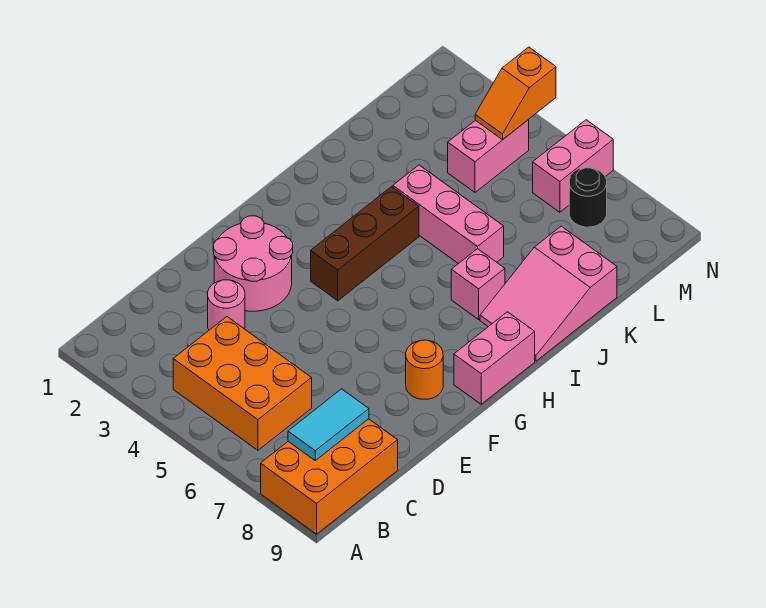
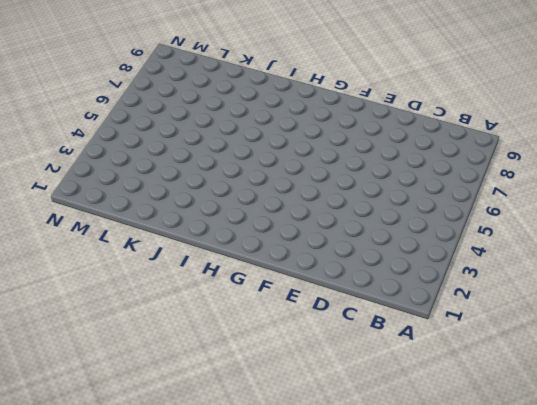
none -> orange brick A8:C9 level 1
none -> orange brick B4:C6 level 1
none -> pink round brick D3 level 1

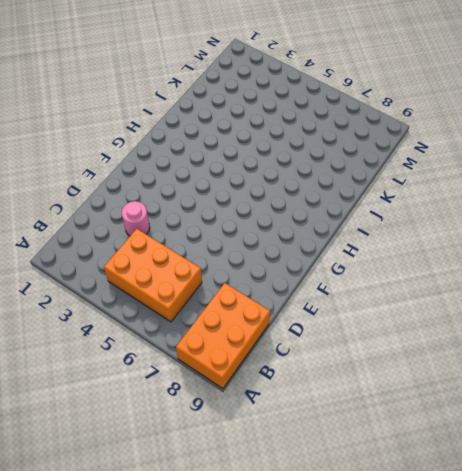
none -> pink round brick E2:F3 level 1
none -> orange round brick F8 level 1
none -> brown brick G4:I4 level 1

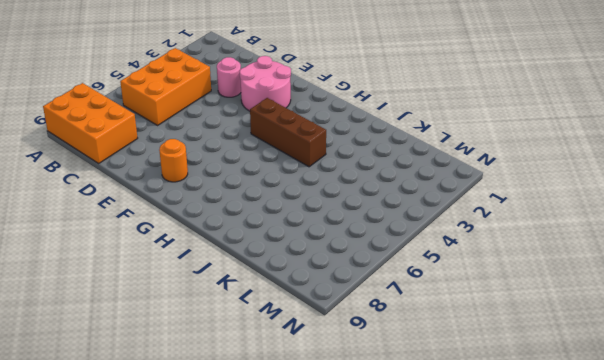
none -> pink brick G9:H9 level 1
none -> pink brick I7 level 1
none -> pink slope I8:K9 level 1 top K

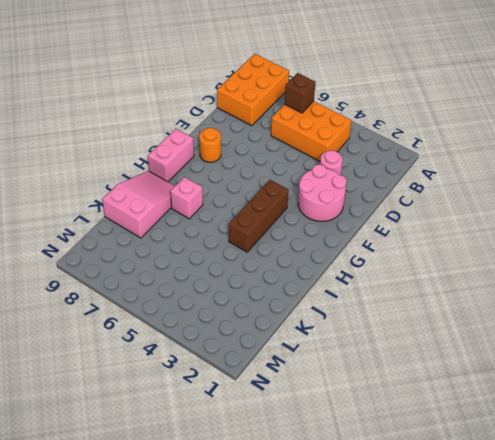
brown brick B6 level 2 -> none
none -> pink brick J4:J6 level 1
none -> pink brick L4:M4 level 1
none -> pink brick M6:N6 level 1

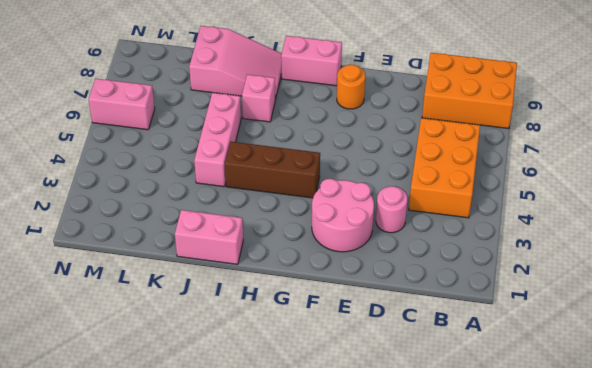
pink brick I1:J1 level 1 -> pink brick L4:M4 level 1
none -> black round brick M7 level 1
none -> cyan tile B8:C8 level 2
none -> orange slope M4:N4 level 2 top N

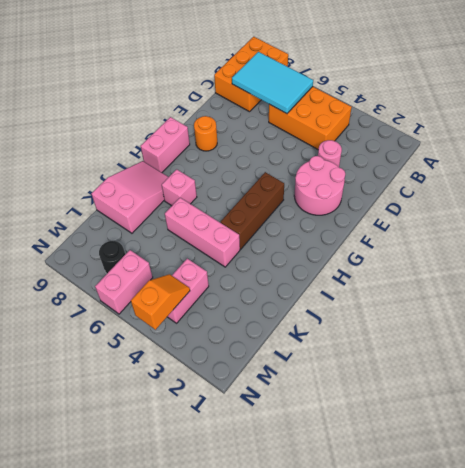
cyan tile B6:C8 level 2 -> cyan tile B8:C8 level 2

